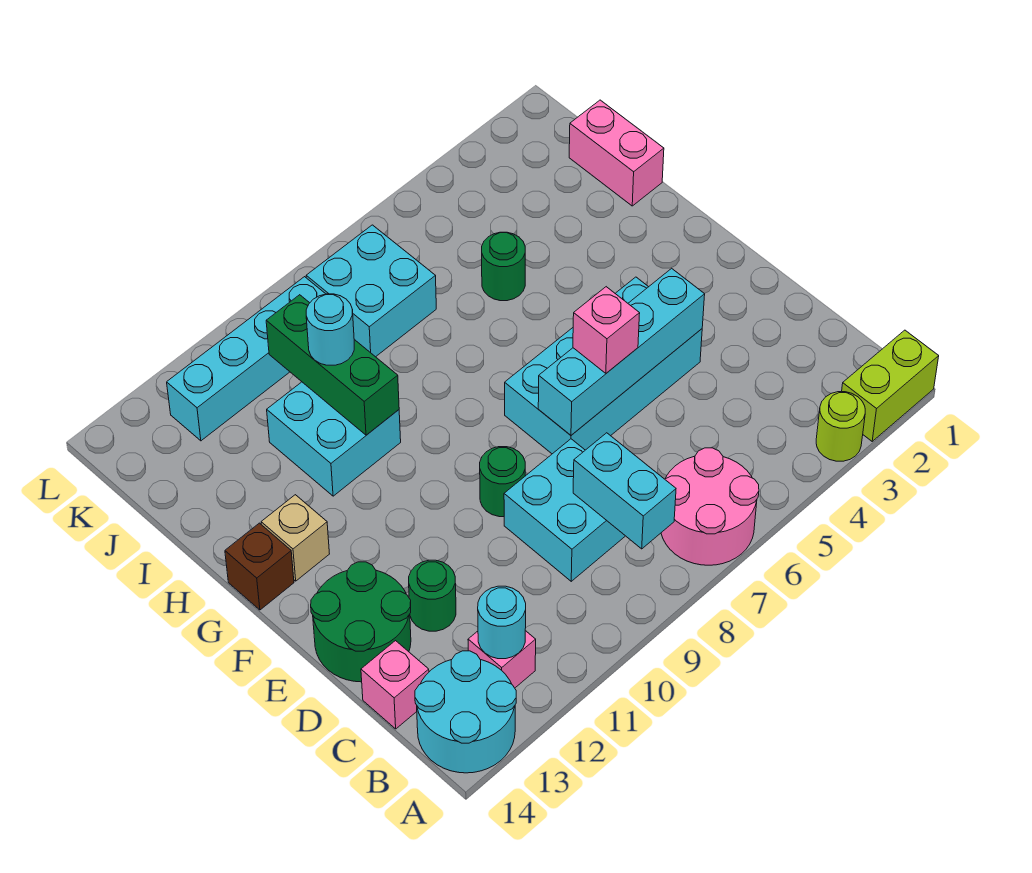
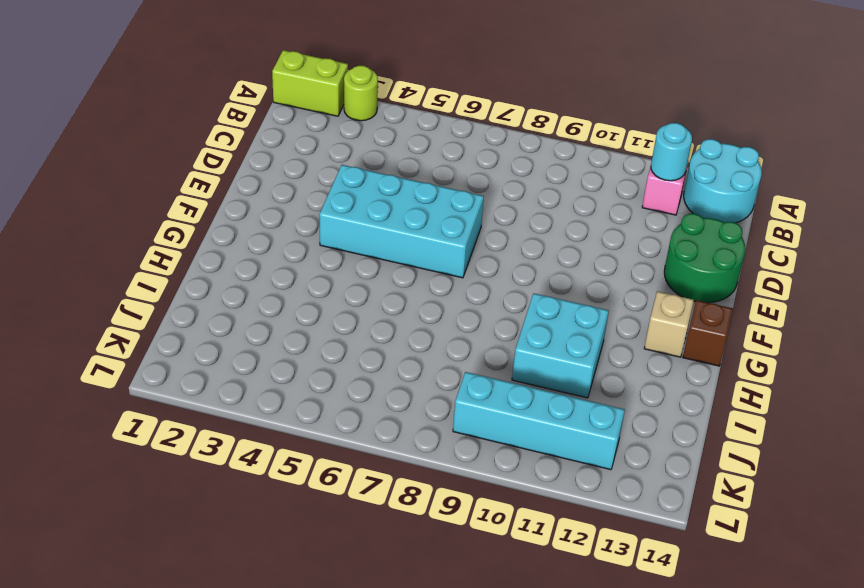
none -> pink round brick A6:B7 level 1
none -> cyan brick C8:D9 level 1
none -> pink brick C14 level 1

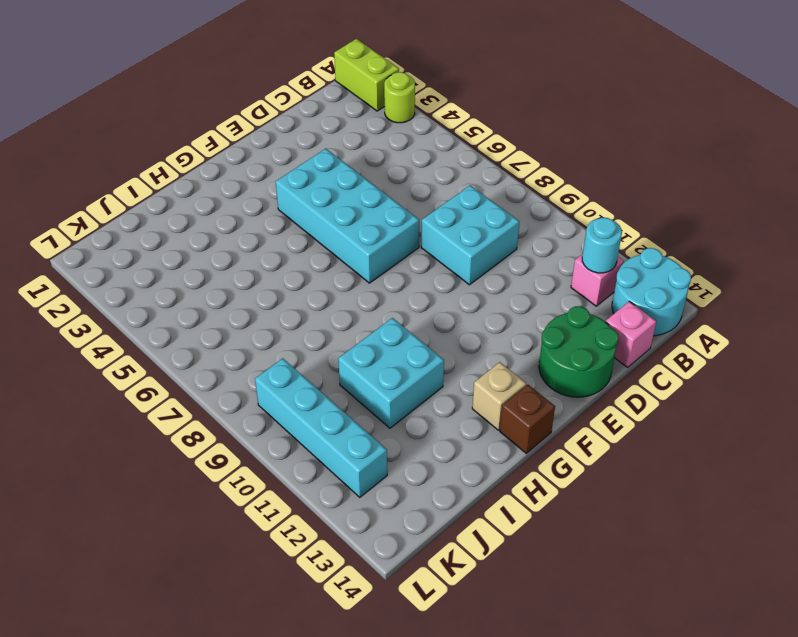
none -> pink round brick A6:B7 level 1
none -> green round brick D12 level 1
none -> green round brick E9 level 1

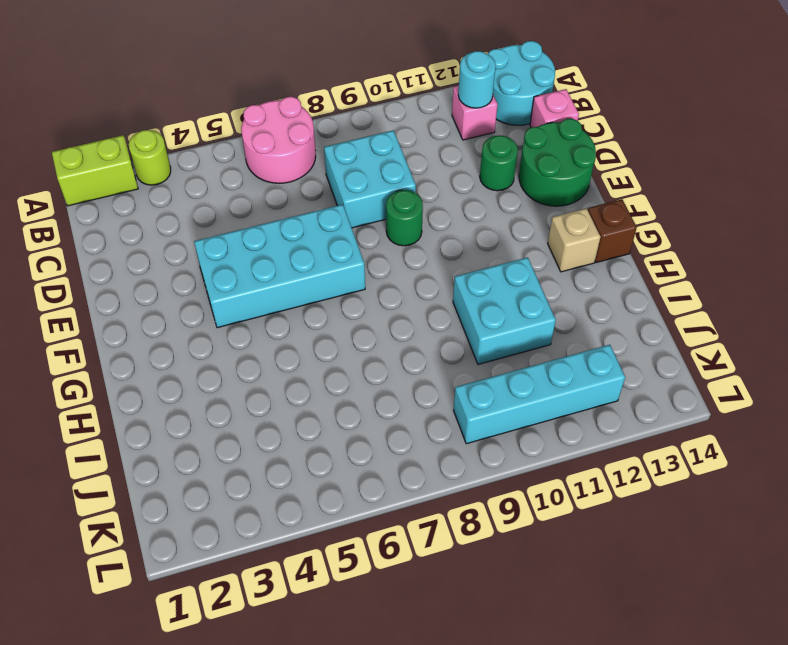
none -> pink brick I1:J1 level 1
none -> green round brick I5 level 1
none -> cyan brick J7:K8 level 1

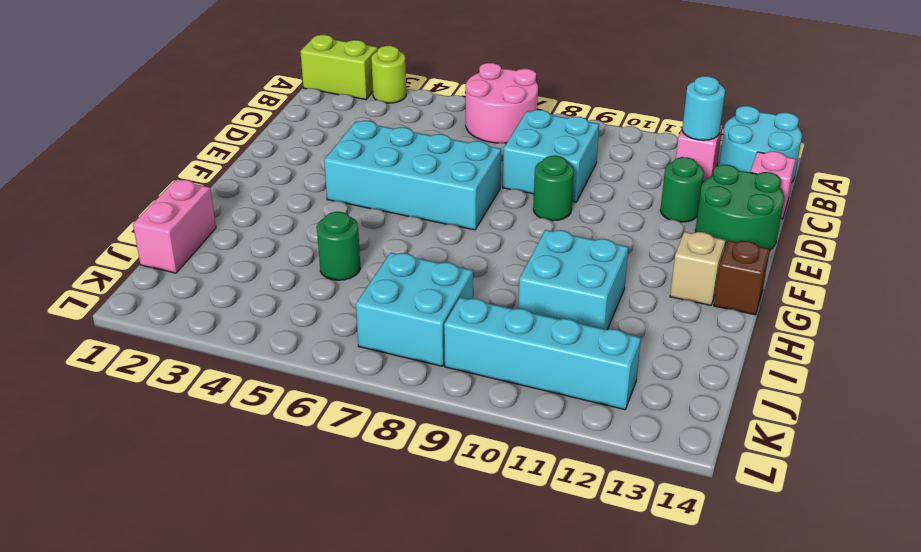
none -> cyan brick B8:C8 level 2
none -> cyan brick E4:E7 level 2
none -> green brick H10:J10 level 2

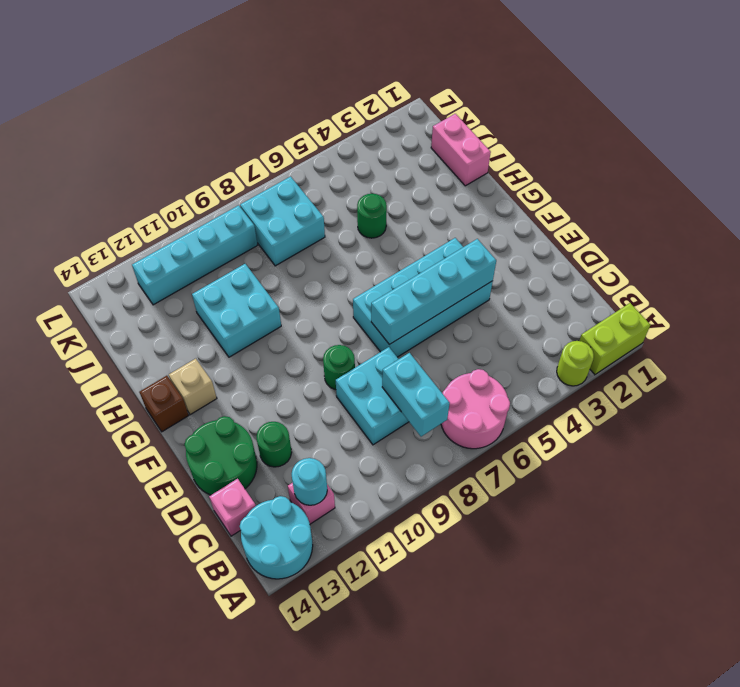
none -> green brick H10:J10 level 2
none -> pink brick E6 level 3
none -> cyan round brick I10 level 3

